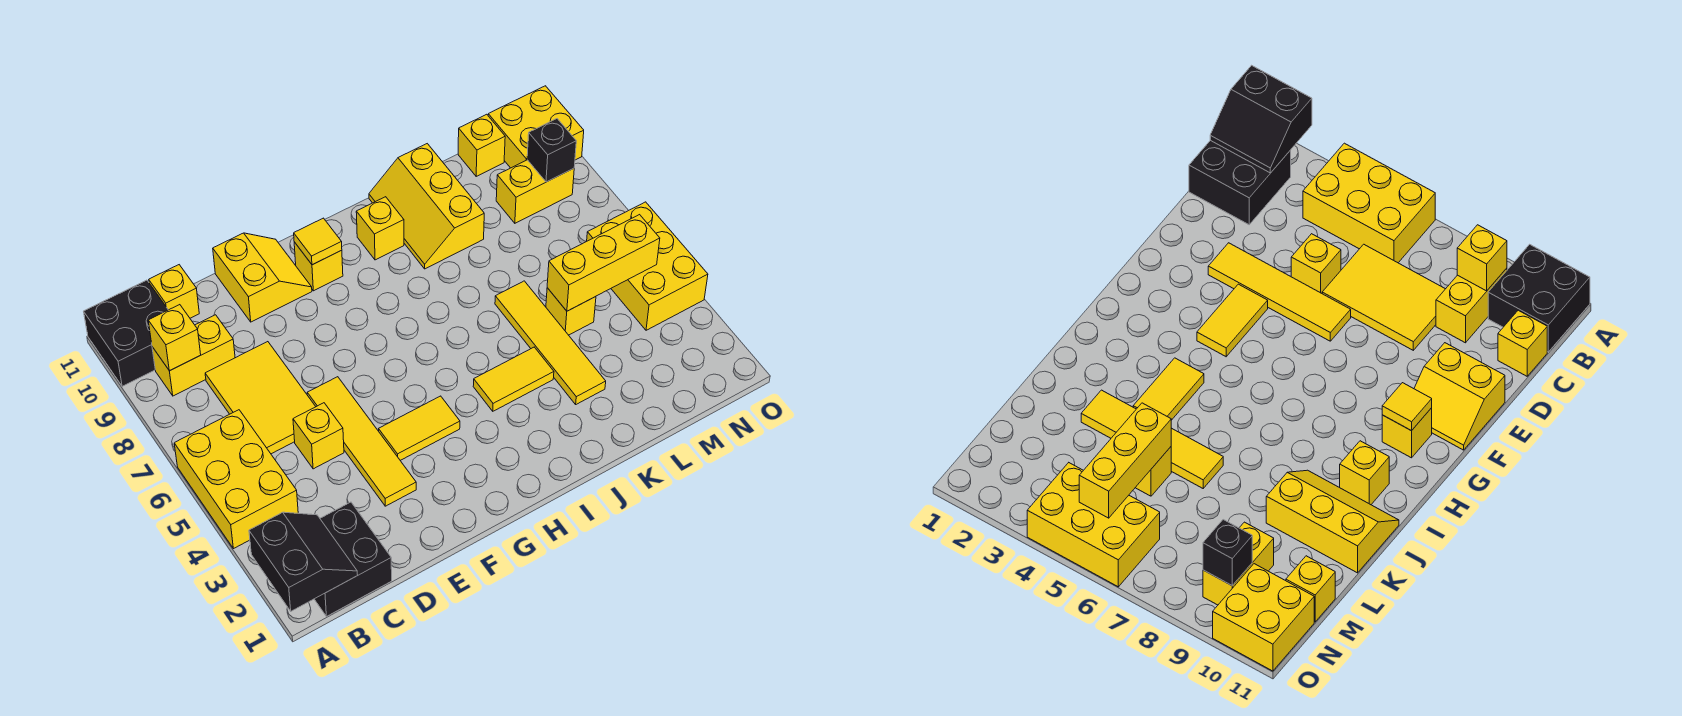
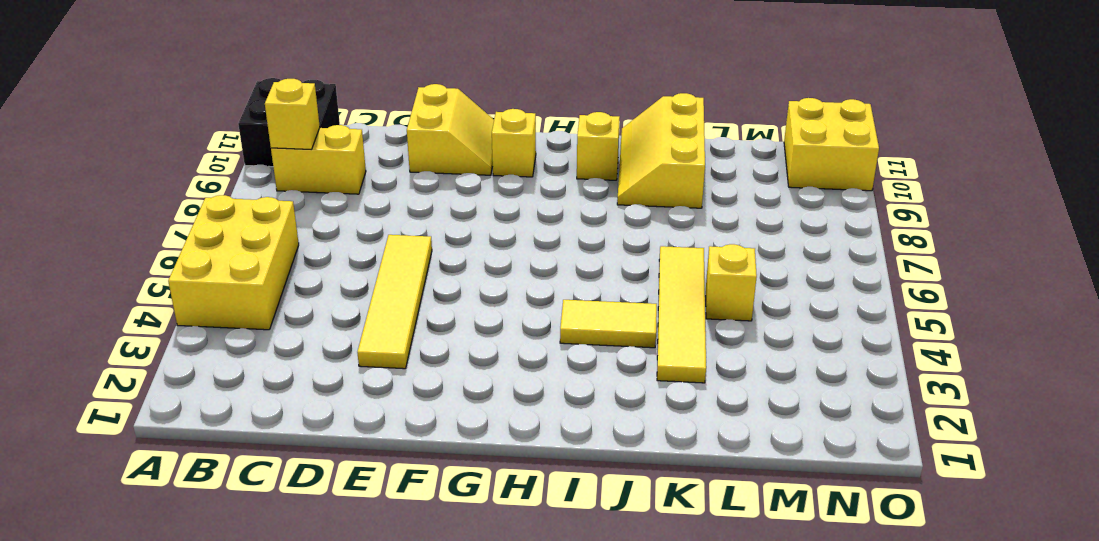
none -> black brick B1:C2 level 1
none -> yellow tile C6:D8 level 1
none -> yellow brick C11 level 1

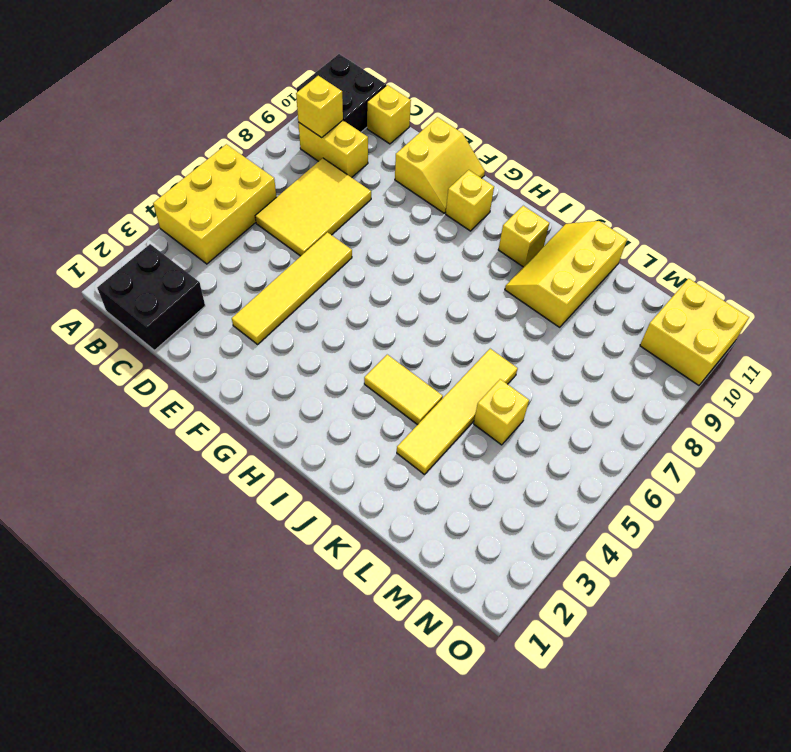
none -> yellow brick D5 level 1
none -> yellow tile F4:G4 level 1
none -> yellow brick M9:N9 level 1

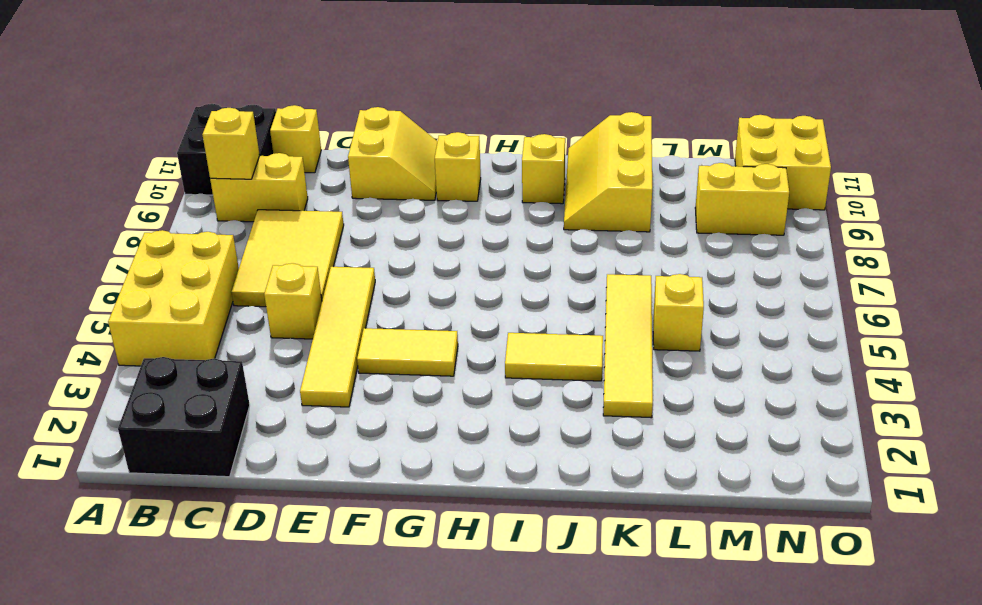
none -> yellow brick M11 level 1
none -> yellow brick N4:O6 level 1
none -> black slope A1:B2 level 2 top A

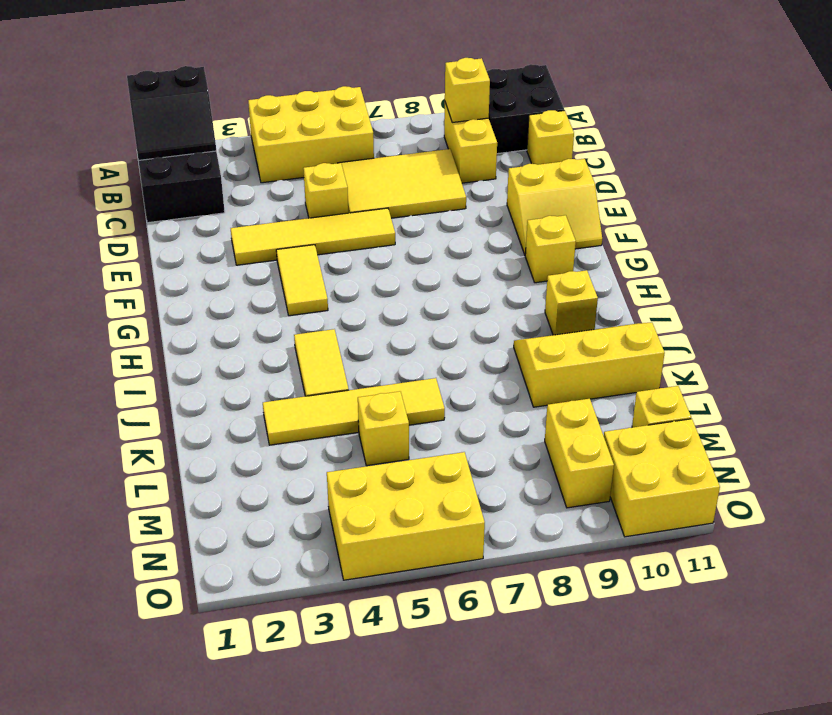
none -> yellow tile G10 level 2
none -> yellow brick L5:N5 level 2
none -> black brick N9 level 2

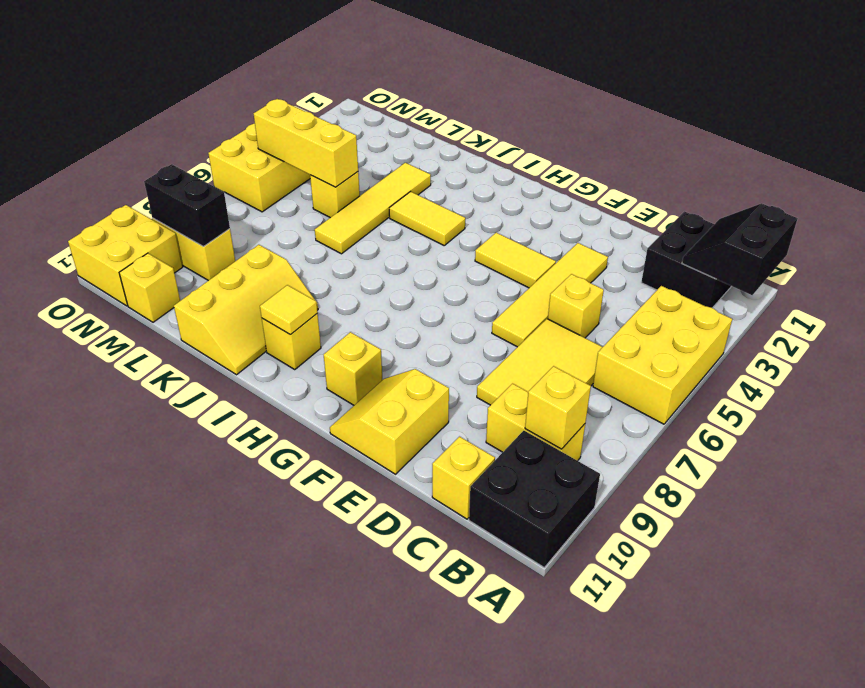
yellow tile I10 level 2 -> yellow tile G10 level 2
black brick M9:N9 level 2 -> black brick N9 level 2

